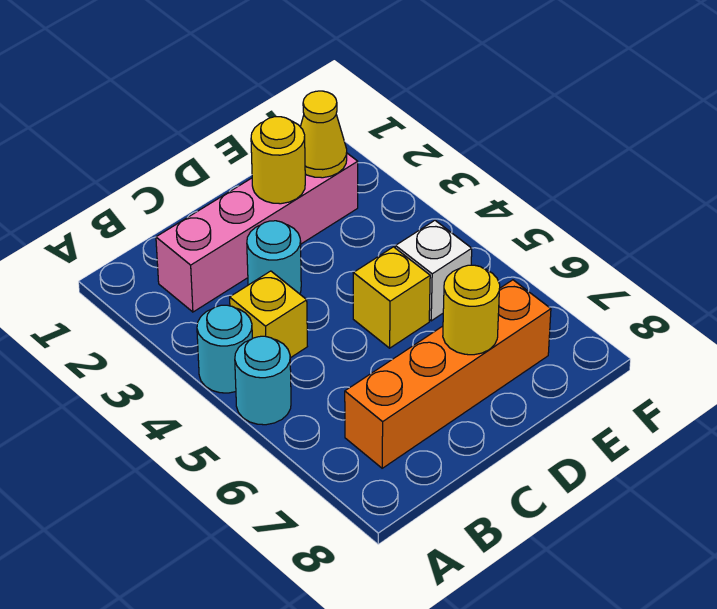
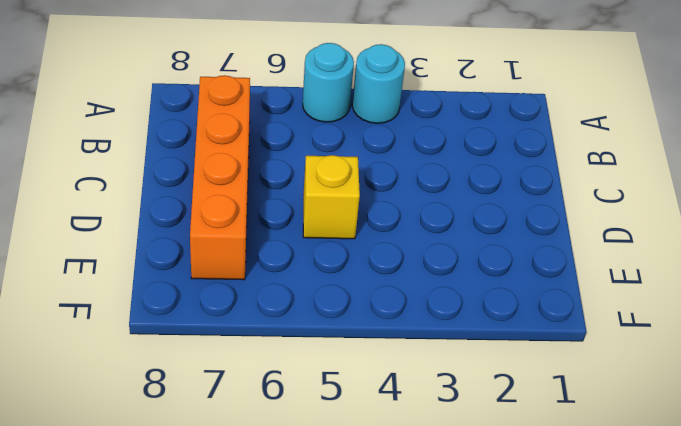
none -> pink brick B2:E2 level 1
none -> yellow brick B4 level 1

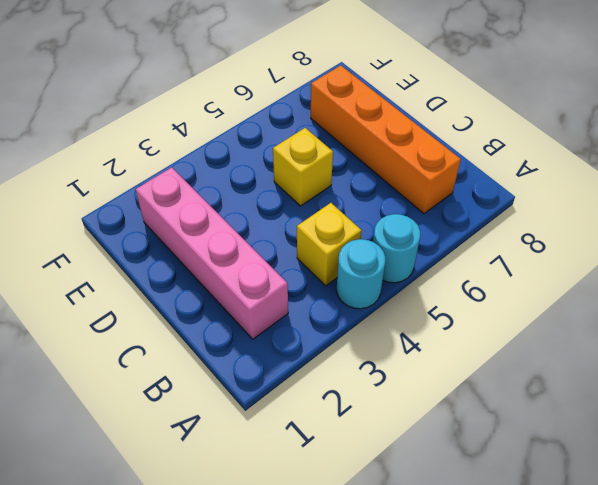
none -> cyan round brick C3 level 1
none -> white brick E5 level 1

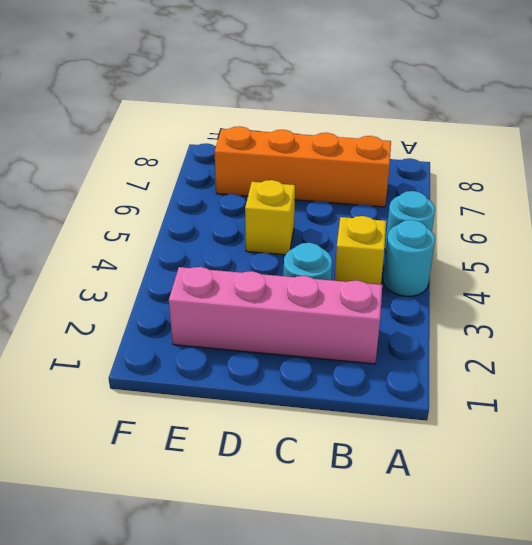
none -> white brick E5 level 1
none -> yellow round brick D2 level 2

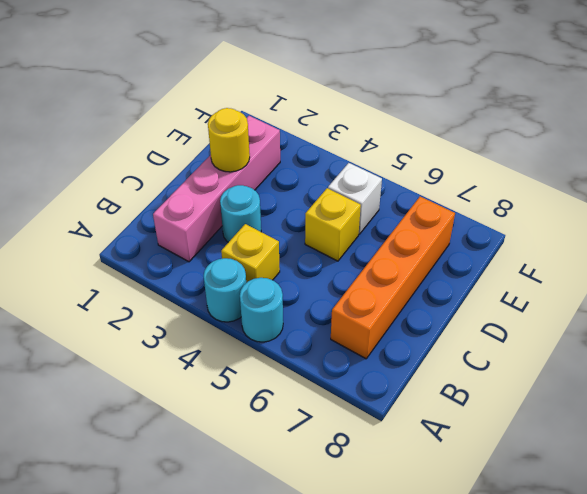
none -> yellow round brick D7 level 2
none -> yellow cone E2 level 2

